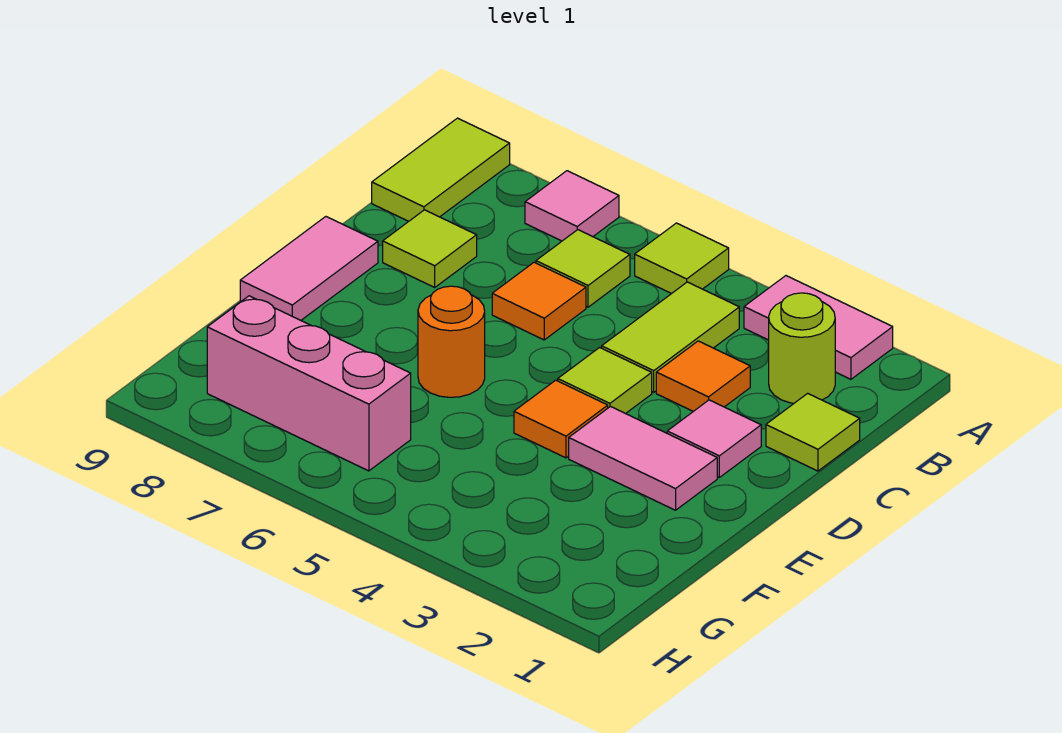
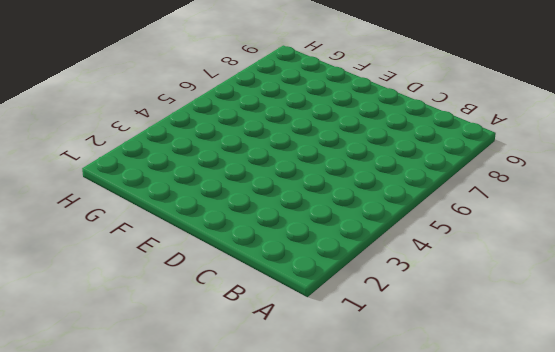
none -> pink tile A2:A3 level 1
none -> lime tile A5 level 1
none -> pink tile A7 level 1

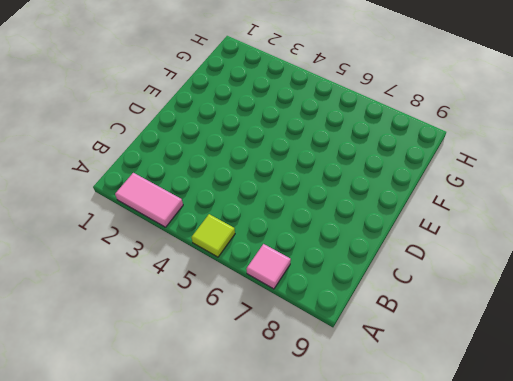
none -> lime tile A9:B9 level 1
none -> lime round brick B2 level 1
none -> lime tile B4:C4 level 1

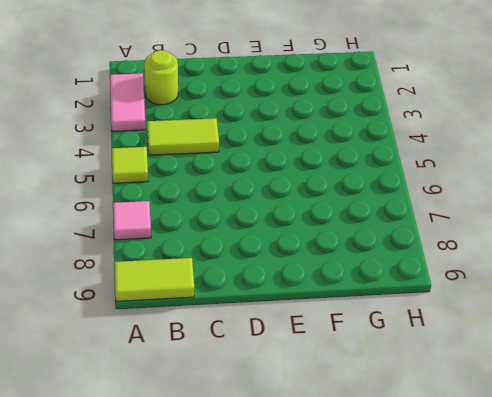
none -> lime tile B6 level 1
none -> lime tile C1 level 1
none -> orange tile C3 level 1

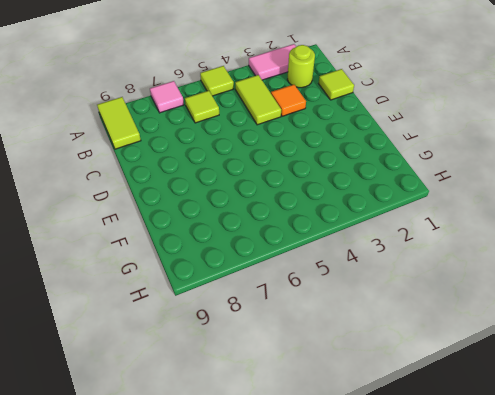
none -> orange tile C6 level 1
none -> lime tile C8 level 1
none -> pink tile D2 level 1

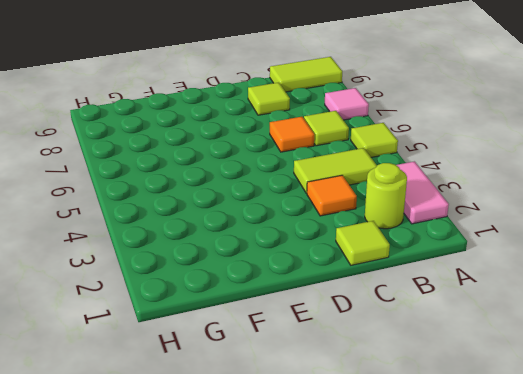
none -> pink tile D2 level 1
none -> lime tile D4 level 1
none -> pink tile D9:E9 level 1

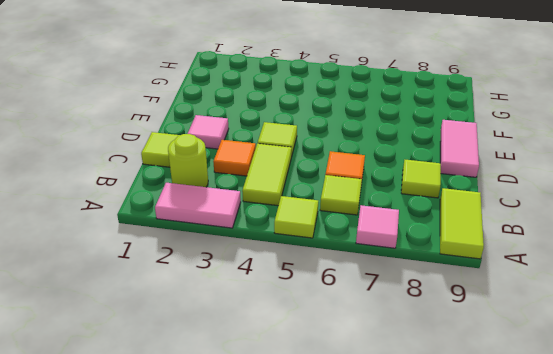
none -> pink tile E2:E3 level 1
none -> orange tile E4 level 1
none -> orange round brick E6 level 1

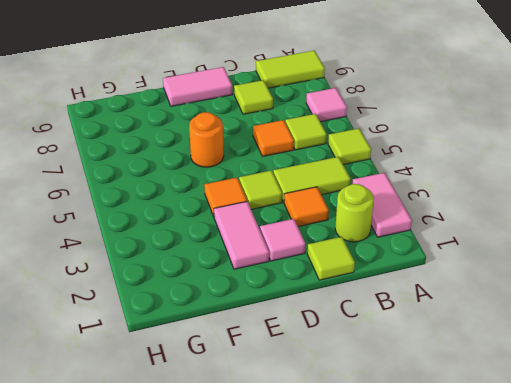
none -> pink brick G6:G8 level 1

